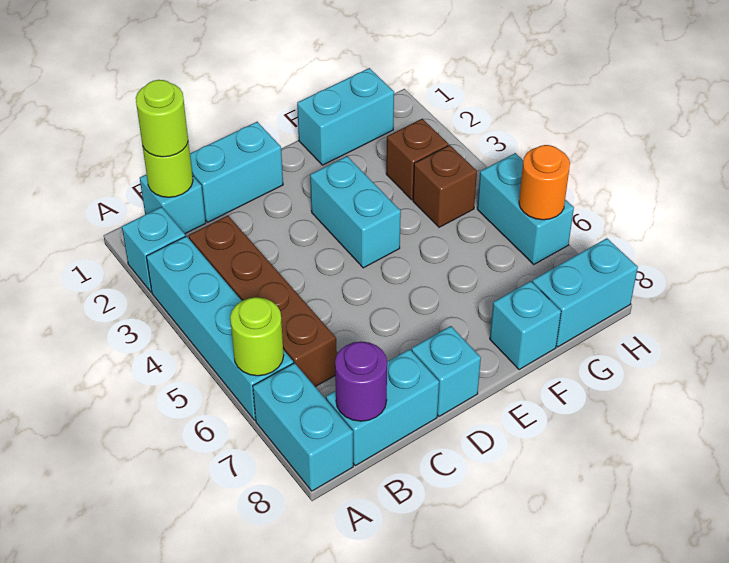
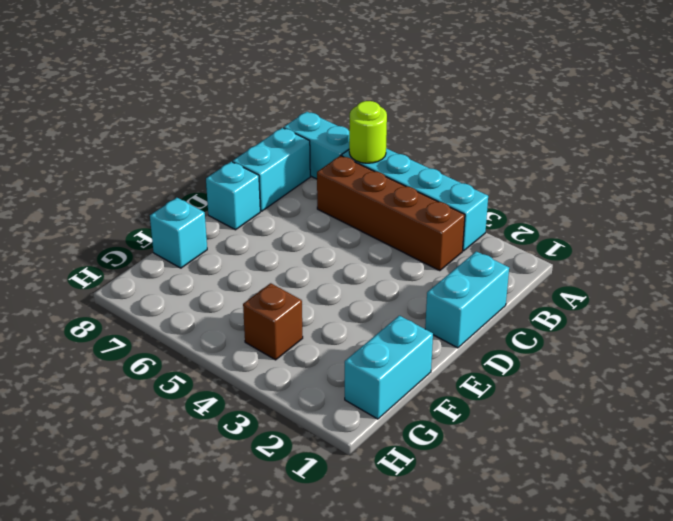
none -> cyan brick A2 level 1
none -> cyan brick B1 level 1
none -> cyan brick E3:E4 level 1

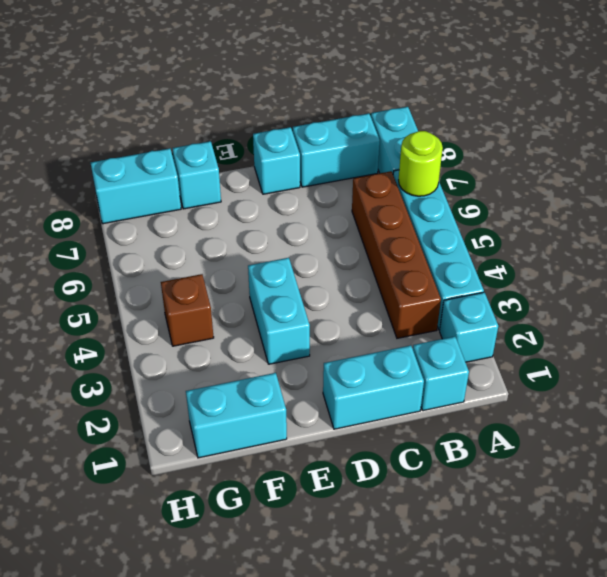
none -> brown brick G3 level 1
none -> cyan brick H5:H6 level 1
none -> lime round brick B1 level 2

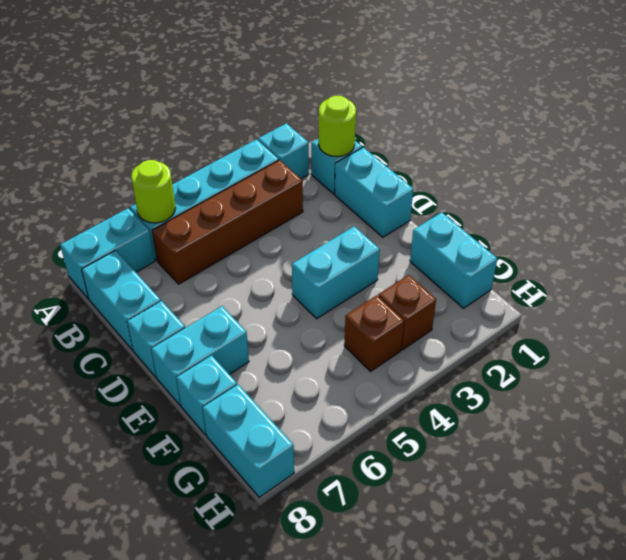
cyan brick E7:E8 level 1 -> cyan brick H5:H6 level 1
none -> purple round brick B8 level 2
none -> orange round brick H6 level 2
none -> lime round brick B1 level 3

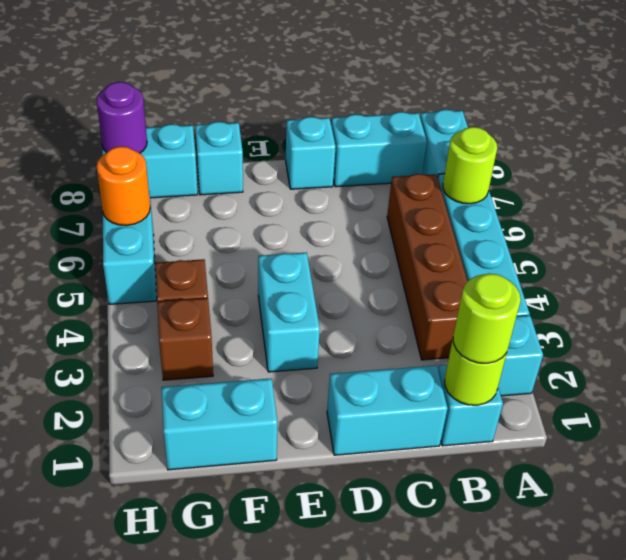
purple round brick H8 level 2 -> purple round brick B8 level 2

